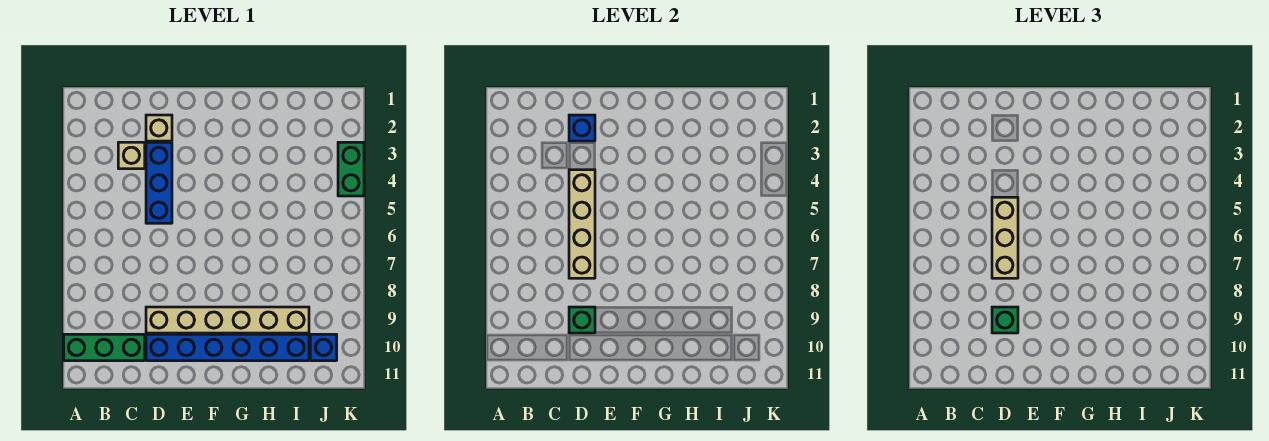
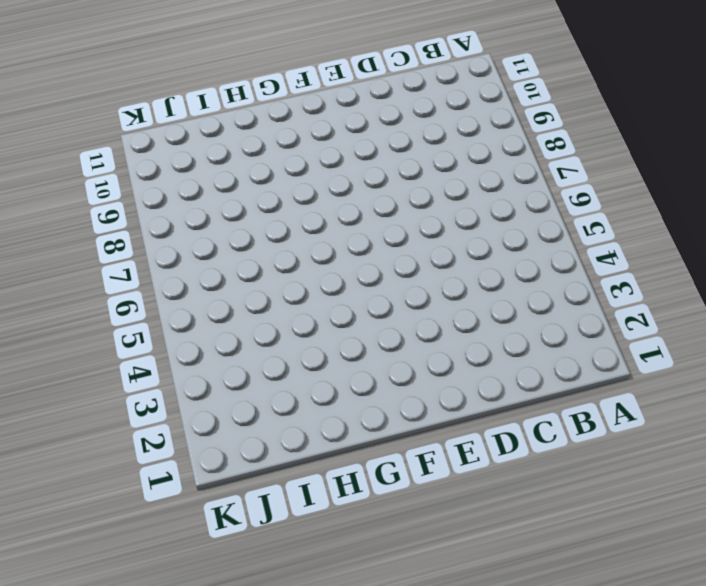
none -> green brick A10:C10 level 1
none -> tan brick C3 level 1
none -> tan brick D2 level 1

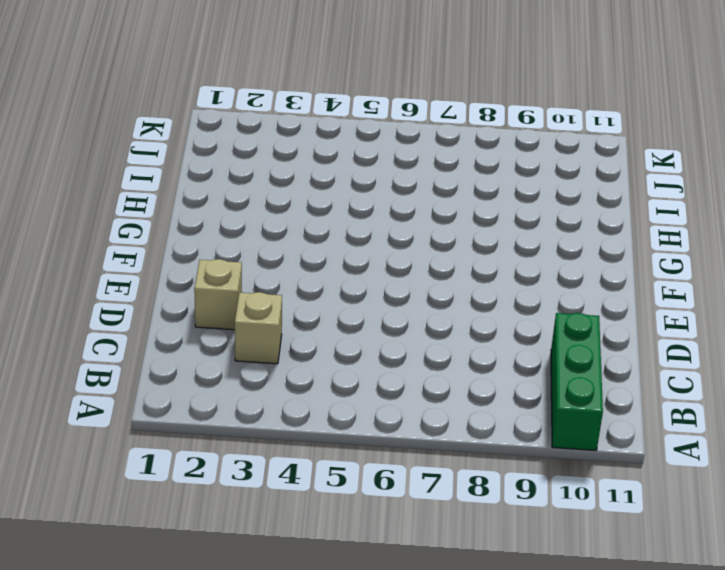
none -> blue brick D3:D5 level 1
none -> tan brick D9:I9 level 1
none -> blue brick D10:I10 level 1

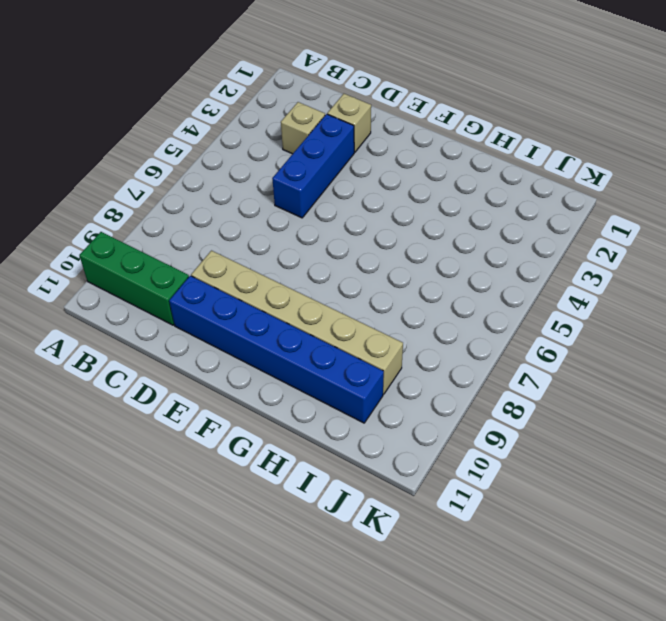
none -> blue brick J10 level 1
none -> green brick K3:K4 level 1
none -> blue brick D2 level 2

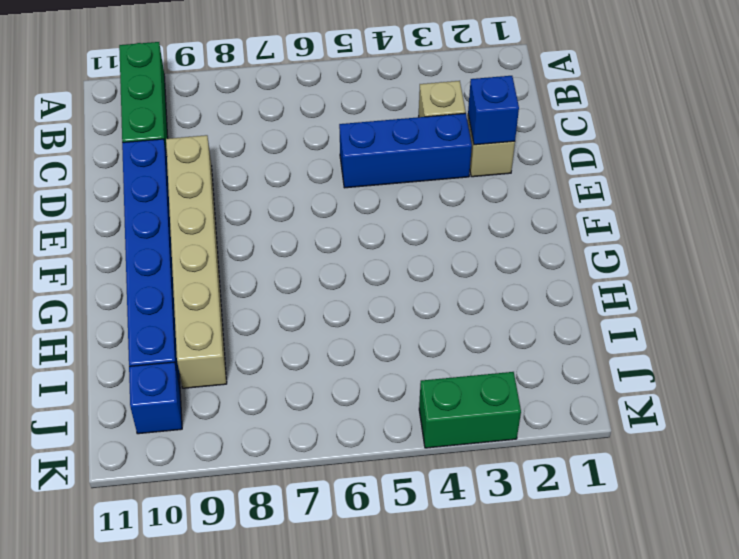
none -> tan brick D4:D7 level 2
none -> green brick D9 level 2
none -> tan brick D5:D7 level 3

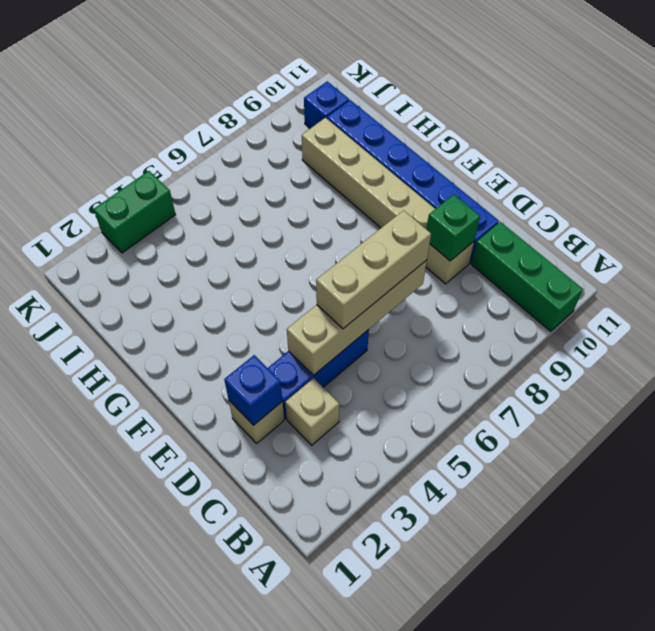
none -> green brick D9 level 3

